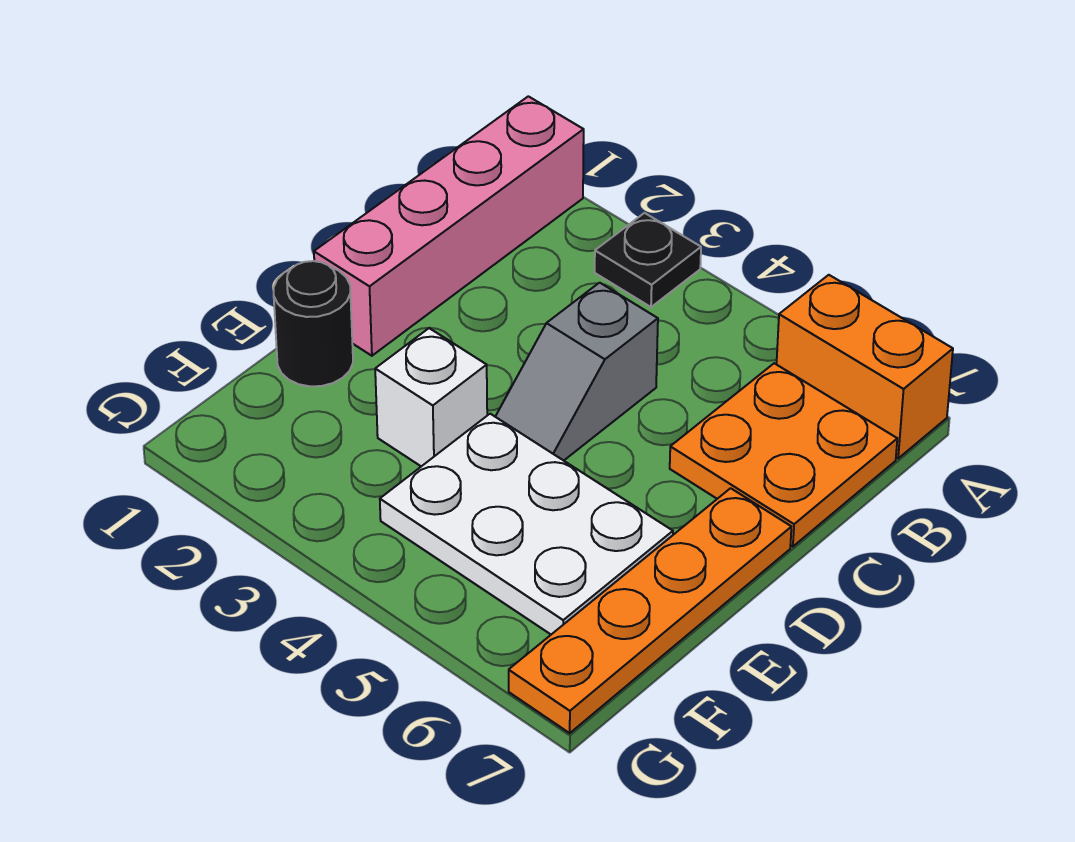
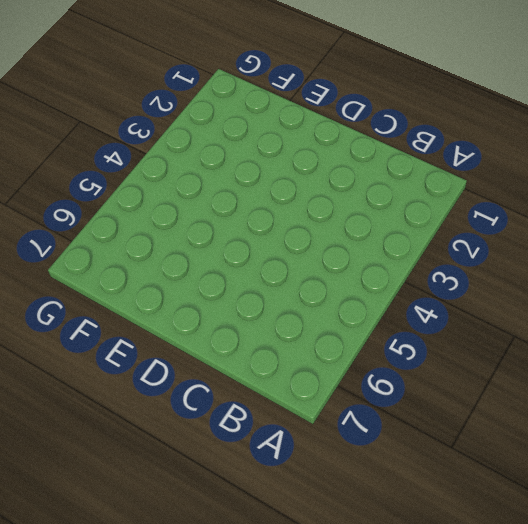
none -> pink brick A1:D1 level 1
none -> black plate A3 level 1

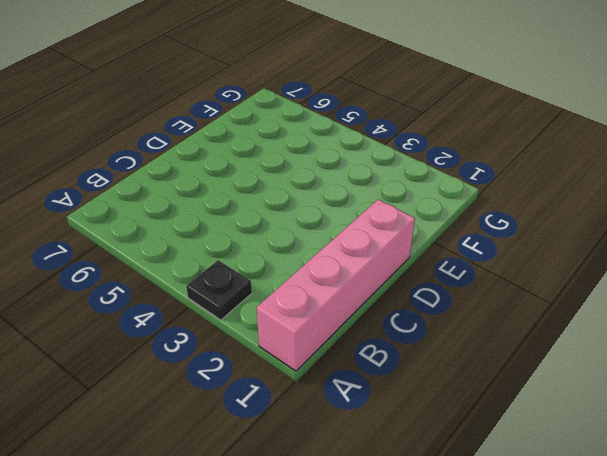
none -> orange brick A6:A7 level 1
none -> orange plate B6:C7 level 1

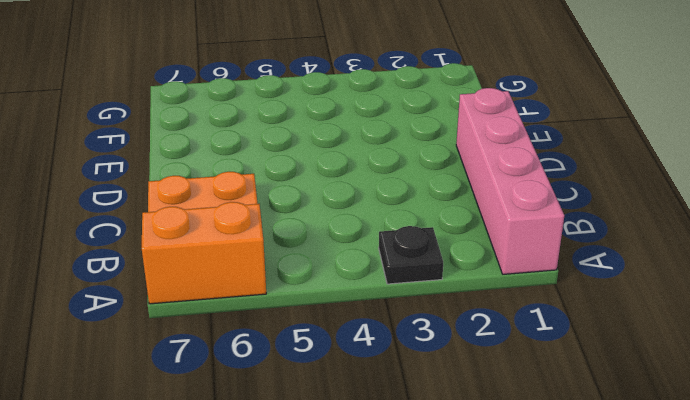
none -> grey slope C4:D4 level 1 top C
none -> orange plate D7:G7 level 1

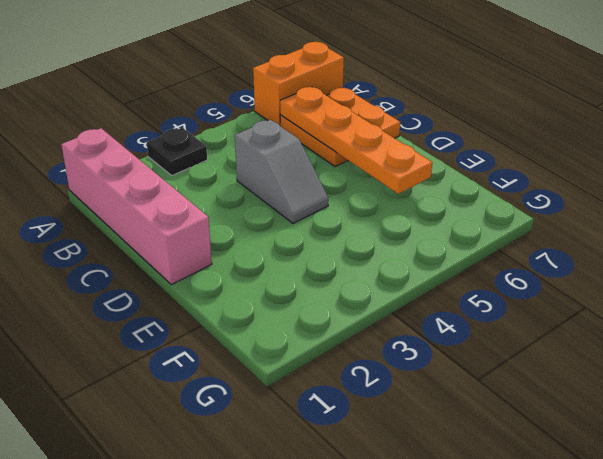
orange plate B6:E6 level 2 -> orange plate D7:G7 level 1
none -> black round brick E1 level 1
none -> white brick E3 level 1

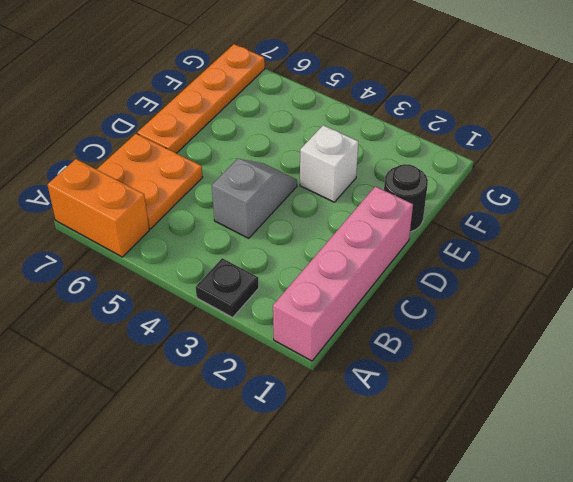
none -> white plate E4:F6 level 1

